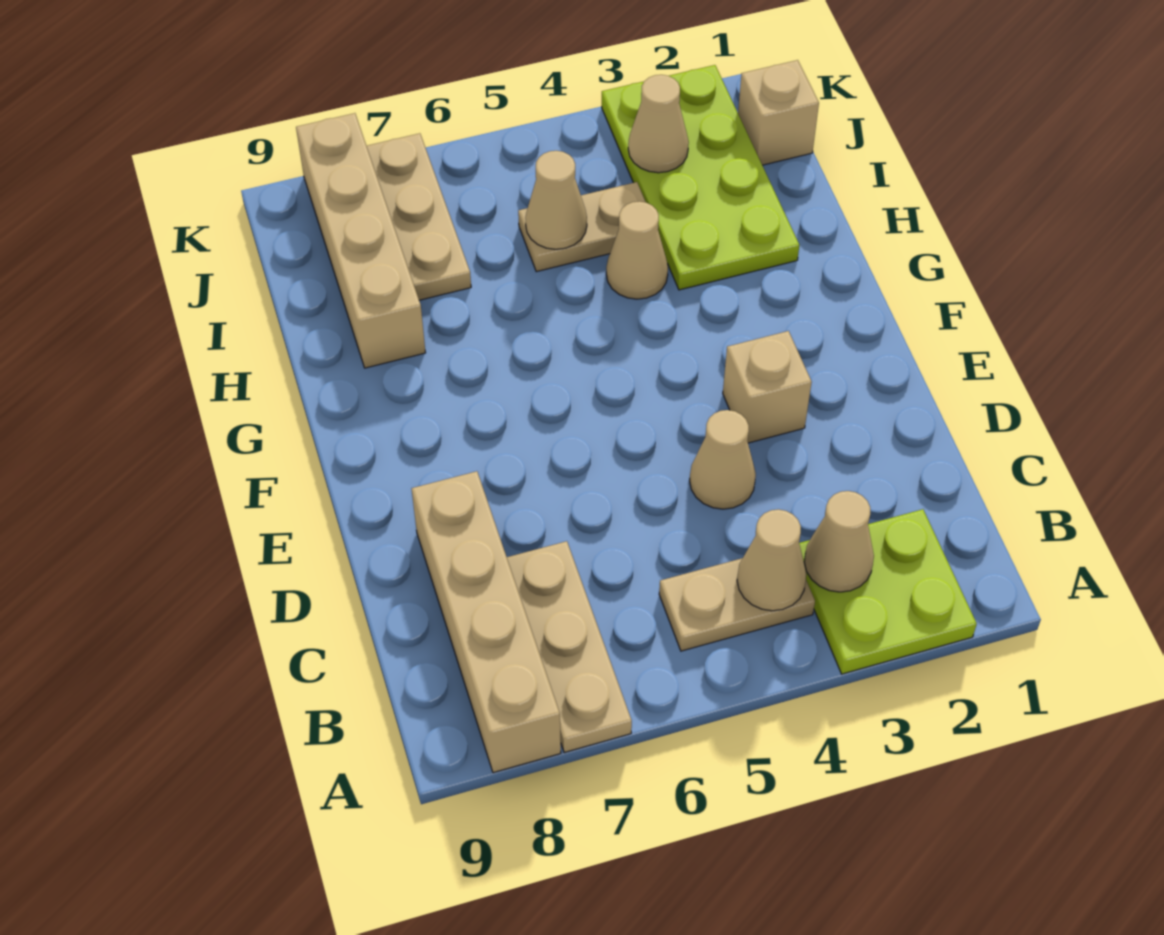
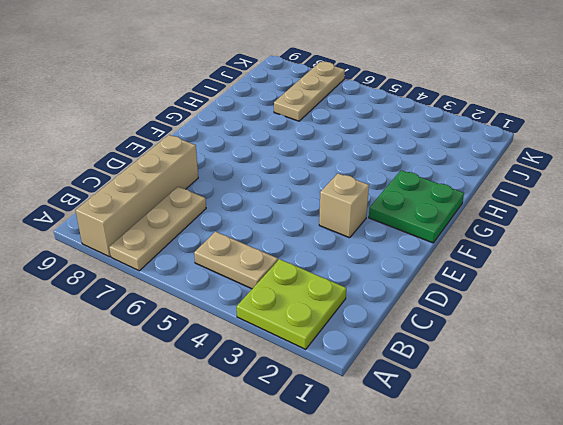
green plate F1:G2 level 1 -> none
none -> tan cone D4 level 1
none -> lime plate H2:K3 level 1
none -> tan cone H4 level 1

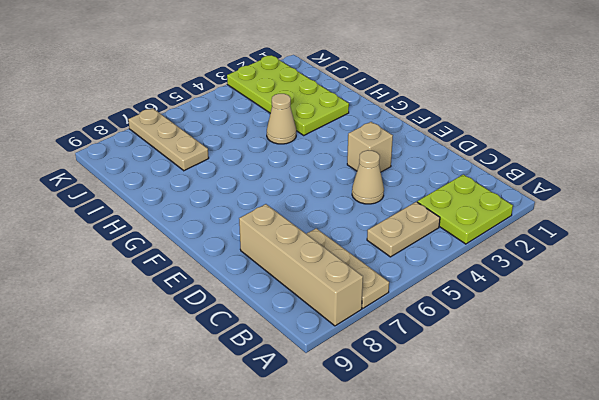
none -> tan brick H8:K8 level 1
none -> tan plate I4:I5 level 1
none -> tan brick J1 level 1

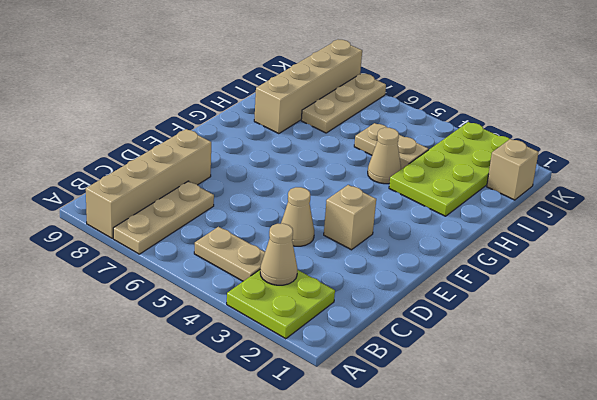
none -> tan cone B4 level 2
none -> tan cone I5 level 2
none -> tan cone J3 level 2

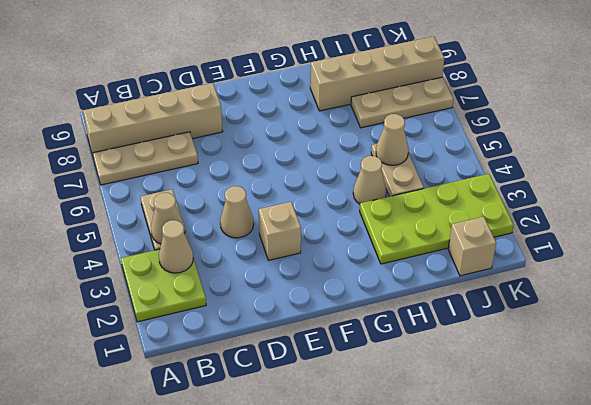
none -> tan cone J3 level 2

